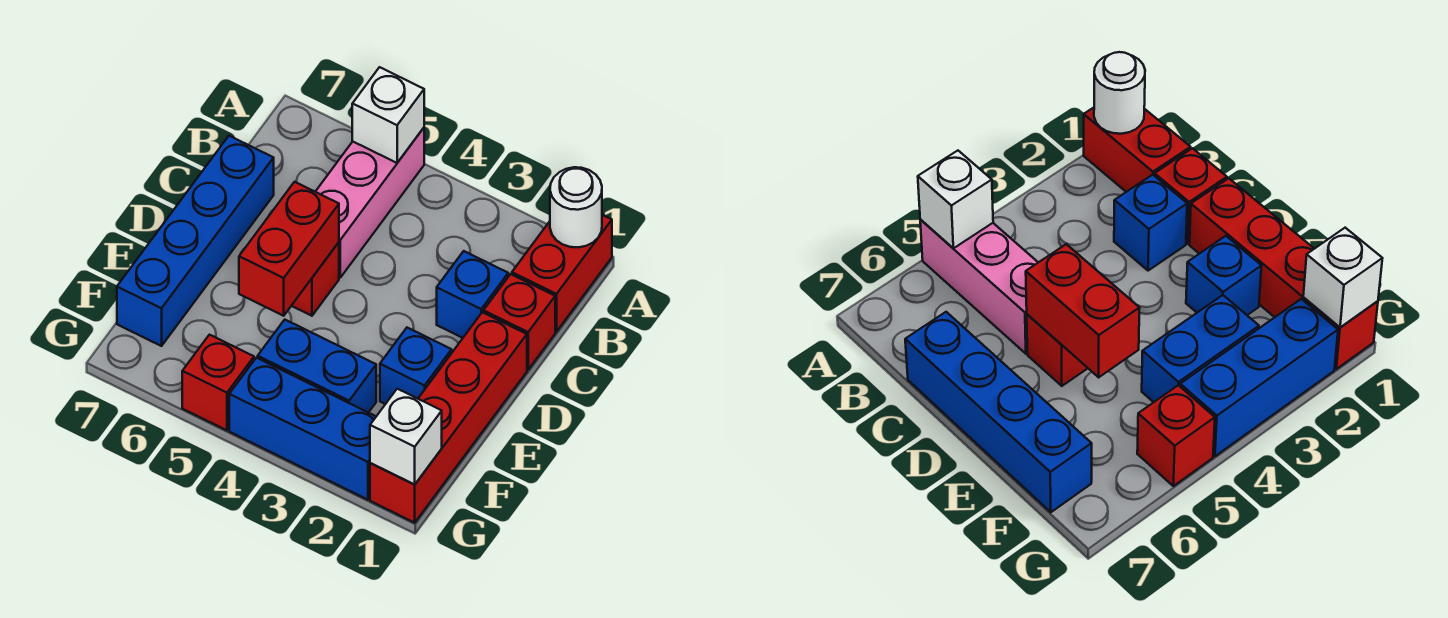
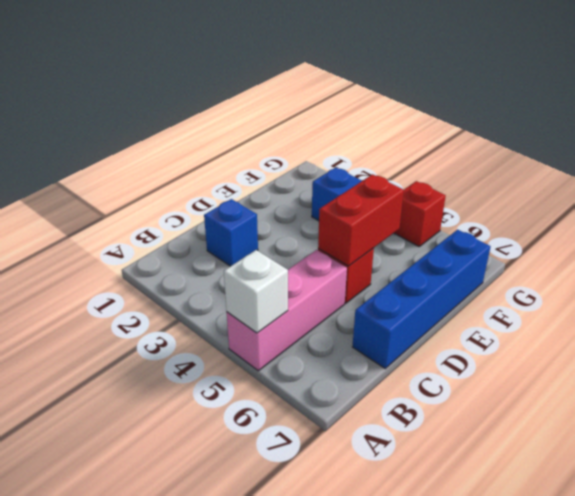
none -> red brick A1:B1 level 1
none -> red brick C1 level 1
none -> red brick D1:G1 level 1

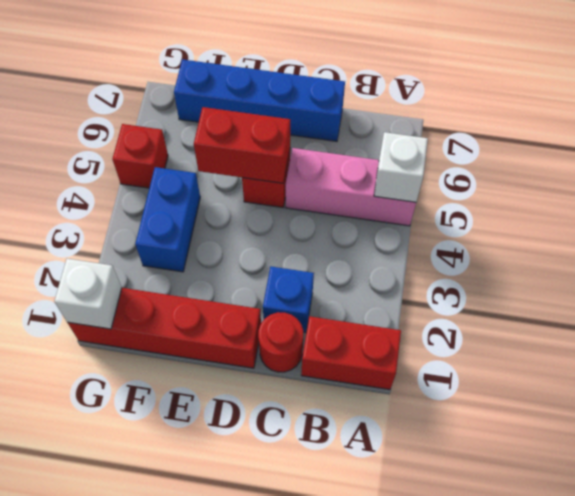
red round brick C1 level 1 -> red brick C1 level 1
none -> blue brick E2 level 1
none -> blue brick G2:G4 level 1
none -> white round brick A1 level 2

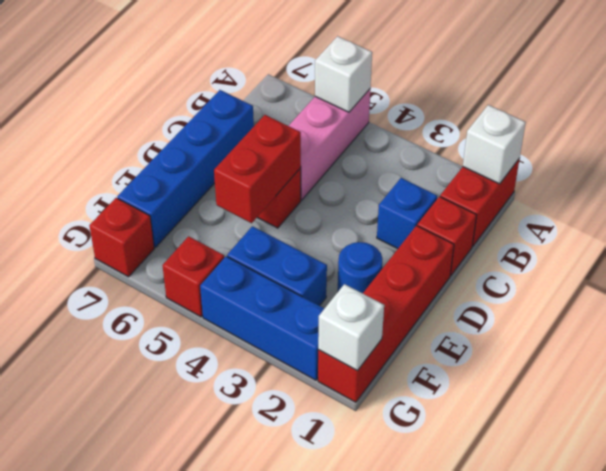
white brick A1 level 2 -> white round brick A1 level 2
blue round brick E2 level 1 -> blue brick E2 level 1
red brick G7 level 1 -> none

